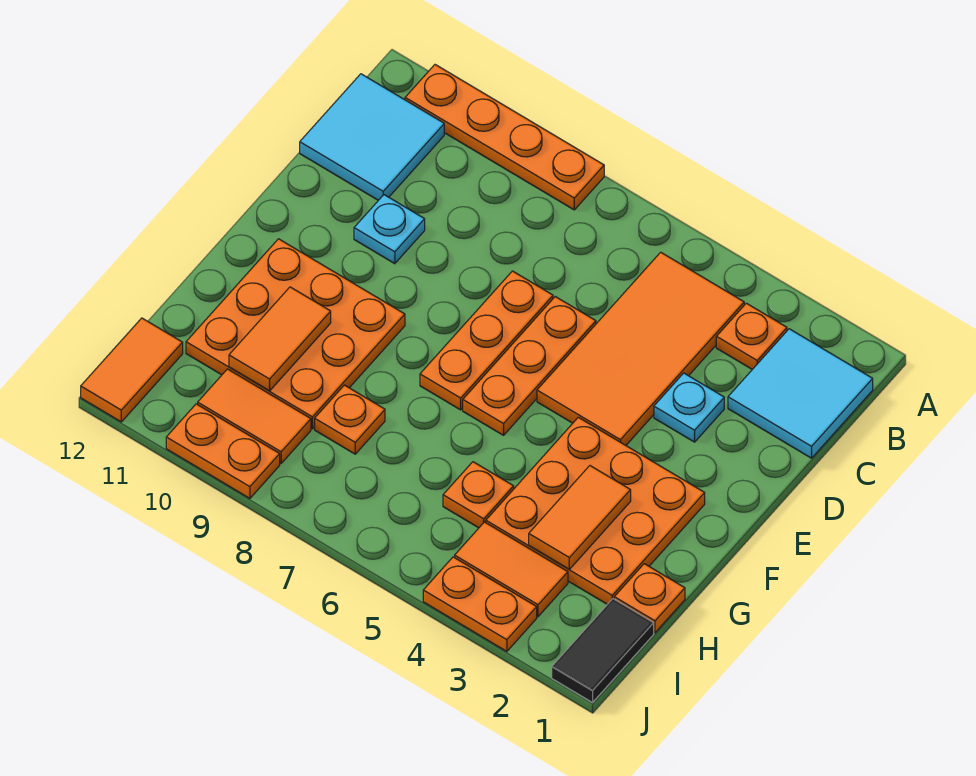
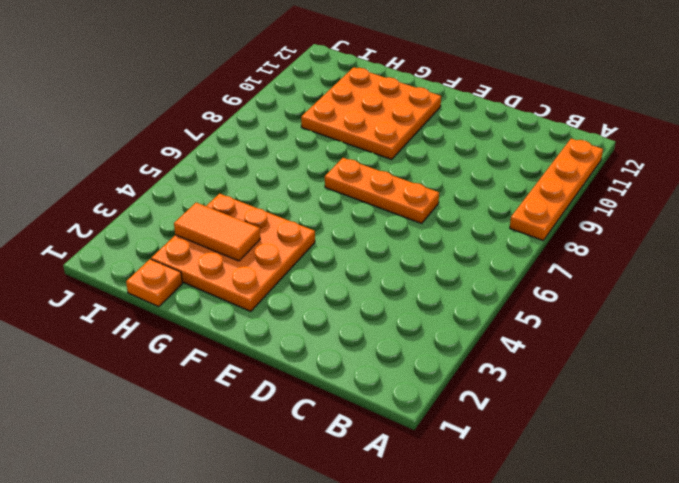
none -> cyan tile B1:C2 level 1
none -> orange plate B3 level 1
none -> orange tile B4:E5 level 1

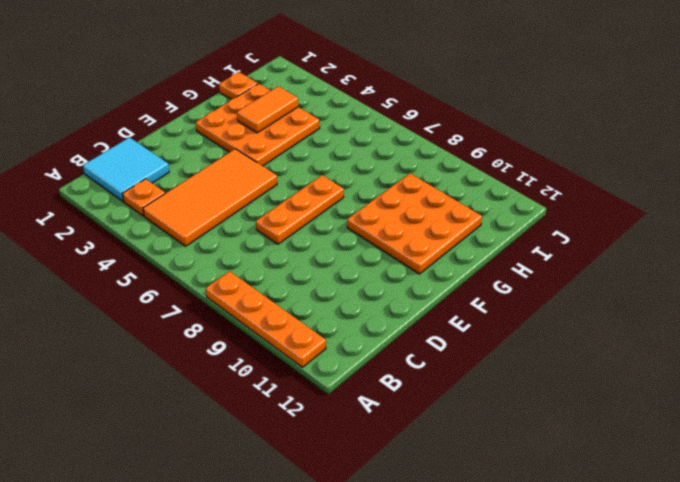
none -> cyan tile B11:C12 level 1
none -> cyan plate D3 level 1
none -> orange plate D6:F6 level 1

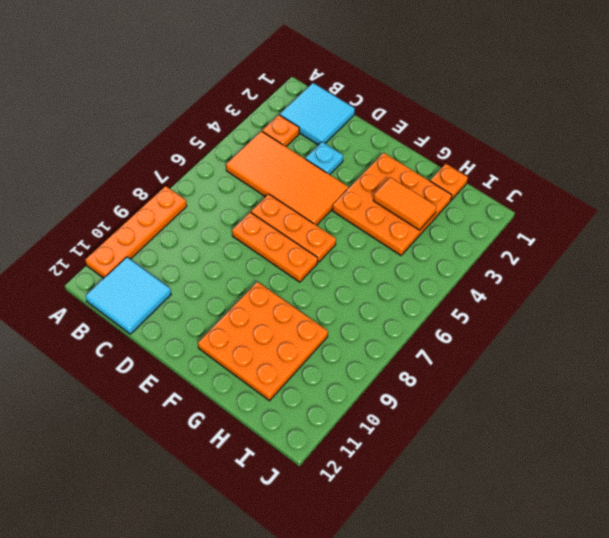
none -> cyan plate D10 level 1
none -> orange plate H5 level 1
none -> orange plate H8 level 1

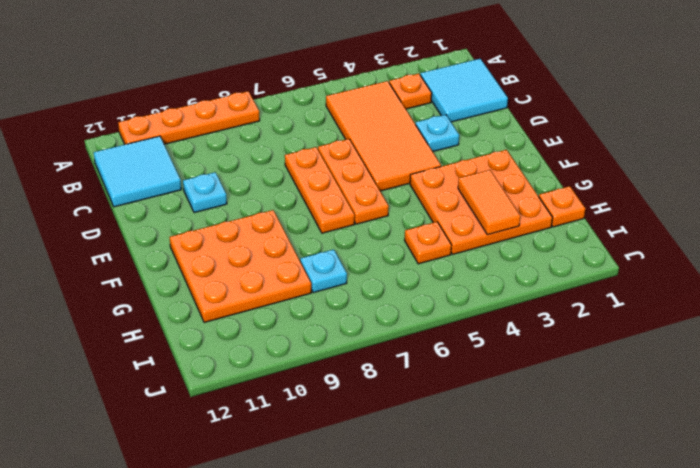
cyan plate H8 level 1 -> orange plate H8 level 1
none -> black tile I1:J1 level 1
none -> orange tile I3:I4 level 1
none -> orange tile I9:I10 level 1

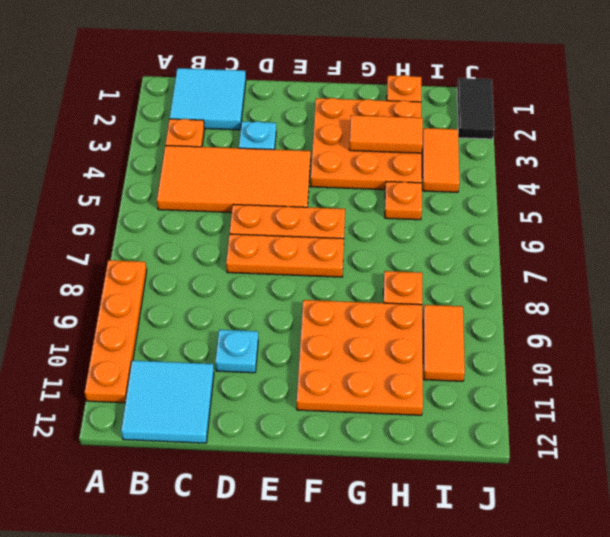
black tile J1:J2 level 1 -> black tile I1:J1 level 1
none -> orange tile I12:J12 level 1
none -> orange plate J3:J4 level 1
none -> orange plate J9:J10 level 1

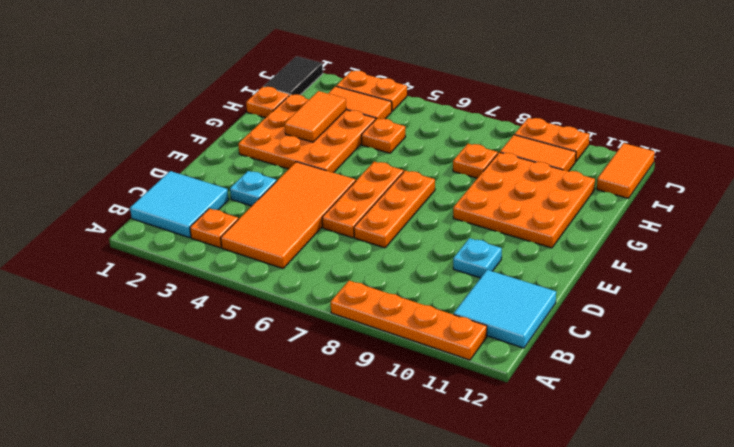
none -> orange tile G10:H10 level 2

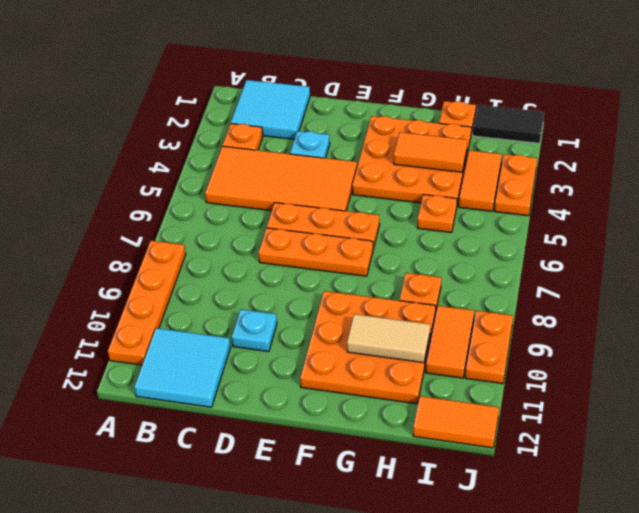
tan tile G10:H10 level 2 -> orange tile G10:H10 level 2

